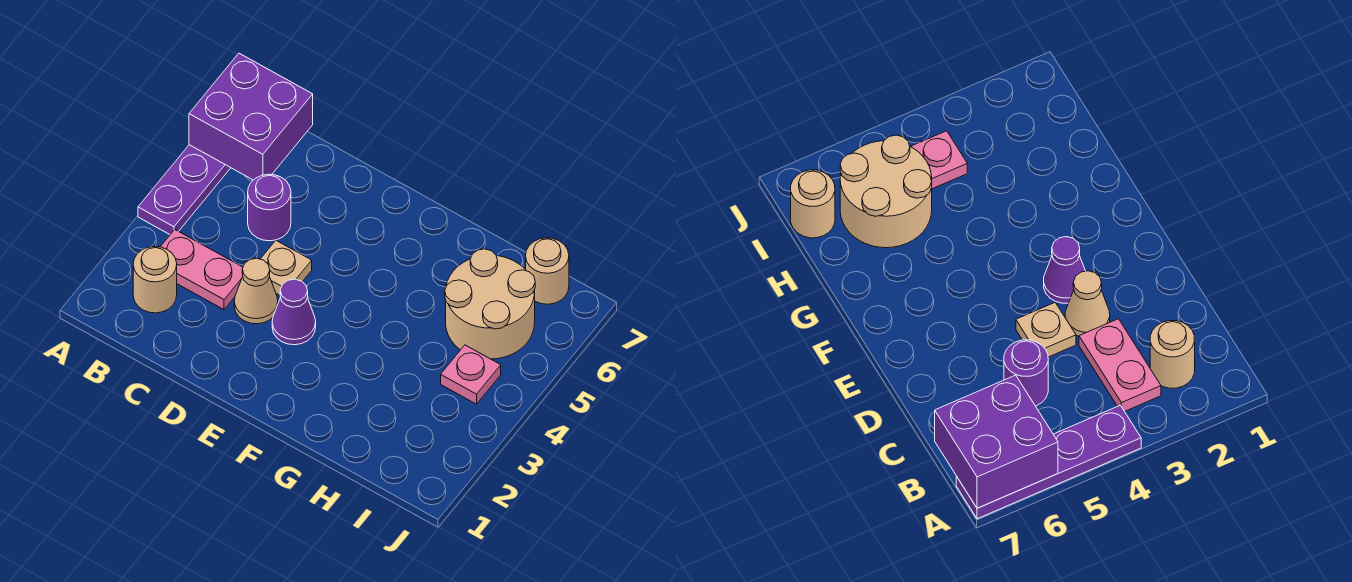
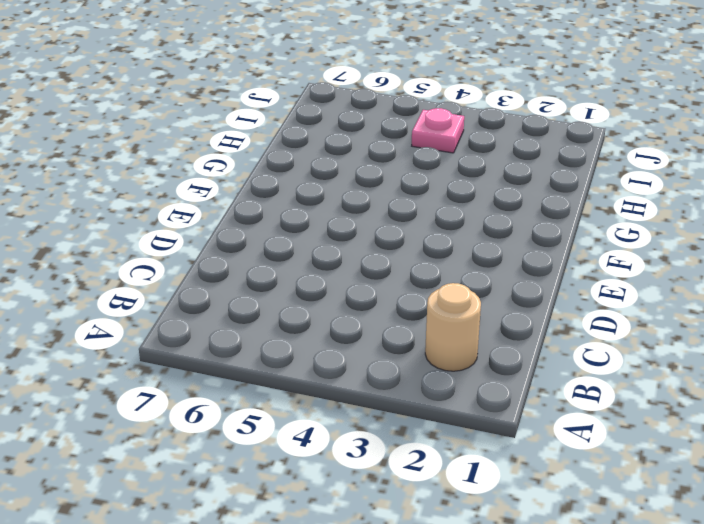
none -> purple plate A4:A7 level 1
none -> pink plate B3:C3 level 1

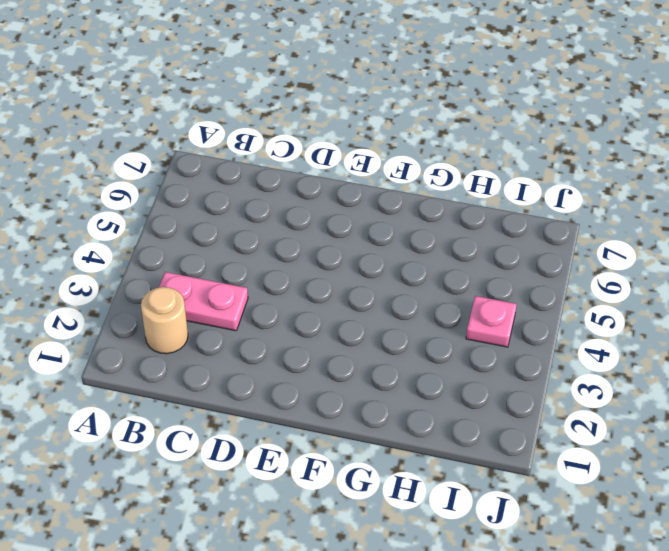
none -> purple plate A4:A7 level 1
none -> purple round brick C5 level 1

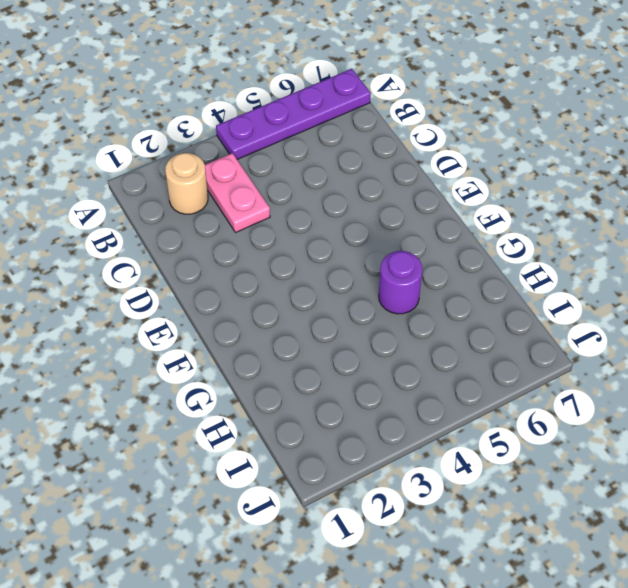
purple round brick G5 level 1 -> purple round brick C5 level 1
none -> tan cone D3 level 1
none -> tan plate D4 level 1

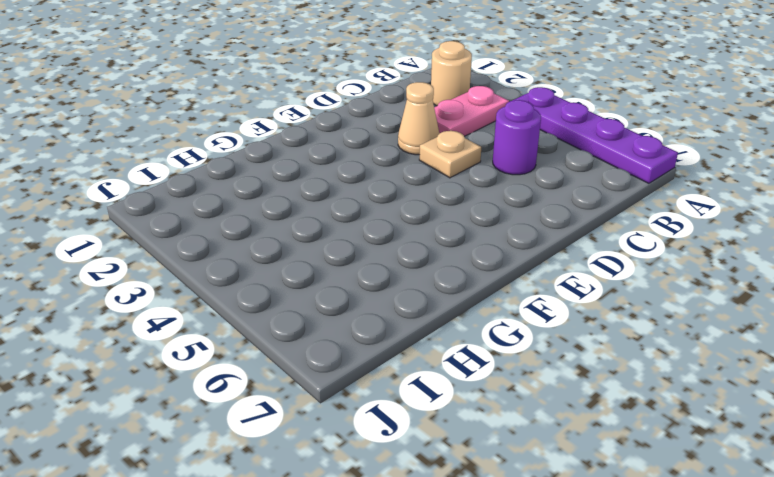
none -> purple cone E3 level 1
none -> tan round brick H5:I6 level 1

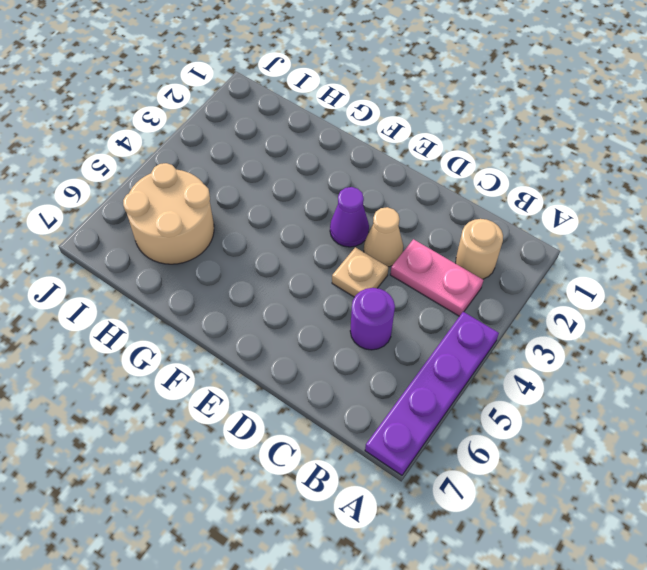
none -> pink plate I4 level 1
none -> tan round brick I7 level 1

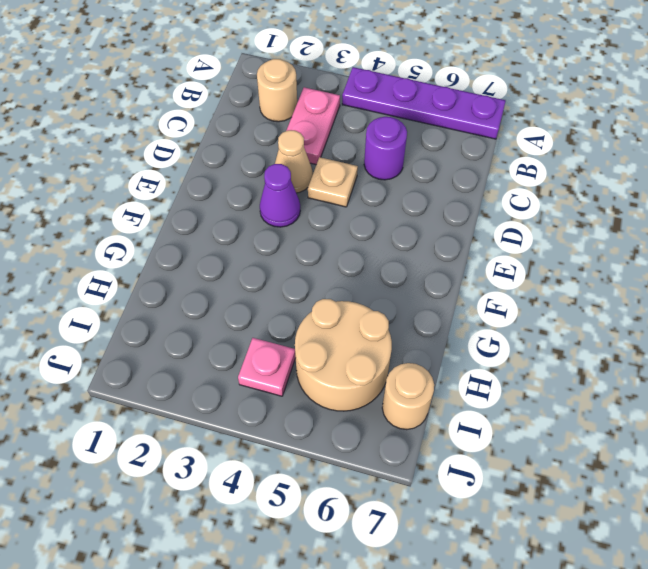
none -> purple brick A6:B7 level 2

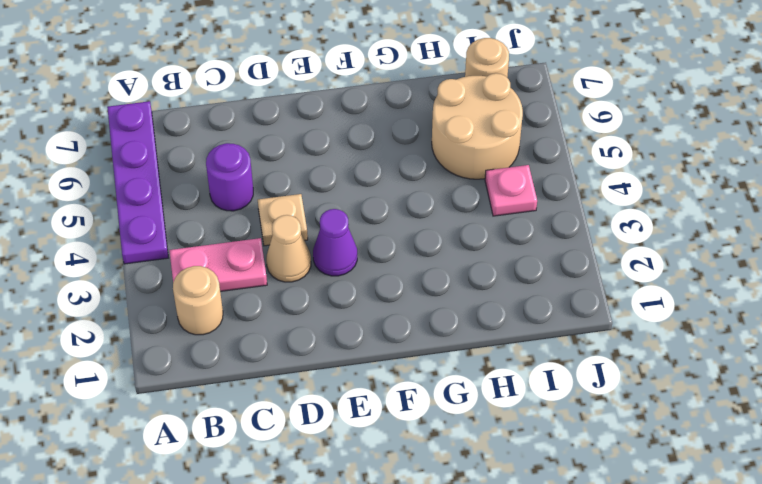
none -> purple brick A6:B7 level 2

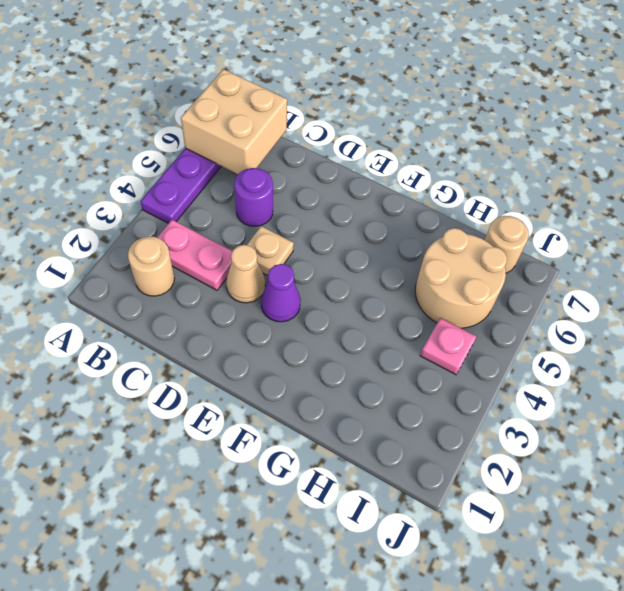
tan brick A6:B7 level 2 -> purple brick A6:B7 level 2

